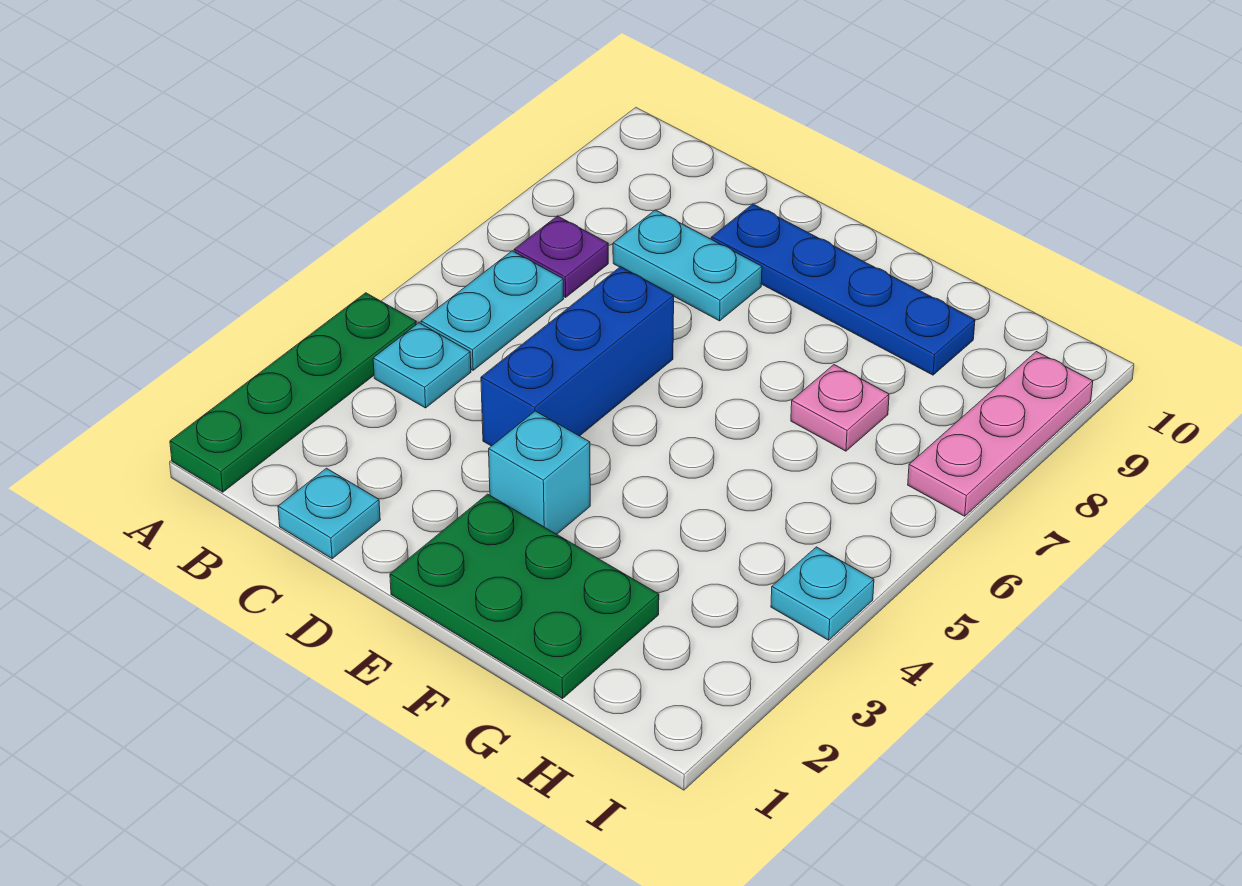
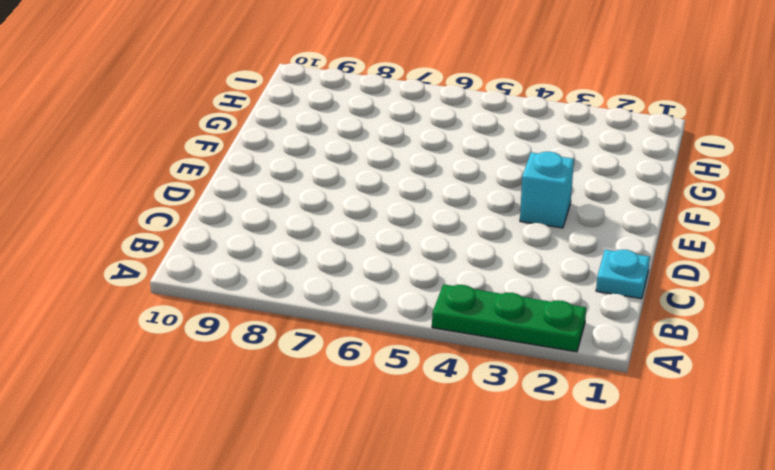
green plate A2:A4 level 1 -> green plate A1:A4 level 1
none -> cyan plate B4 level 1
none -> cyan plate B5:B6 level 1
none -> purple plate B7 level 1

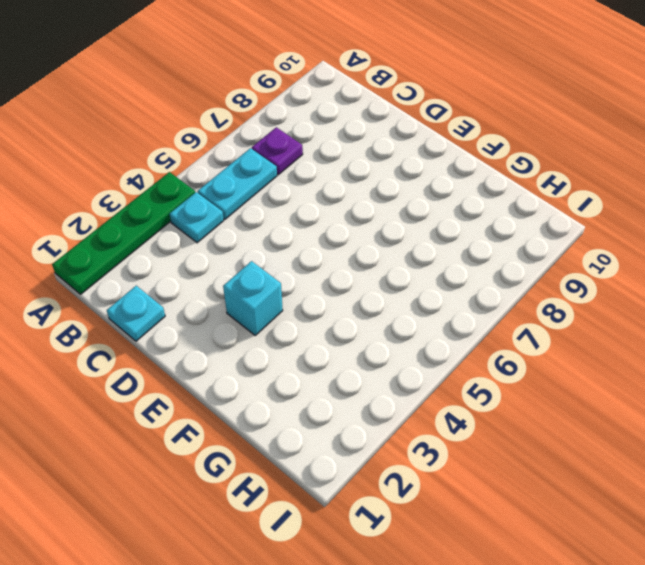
none -> cyan plate C8:D8 level 1
none -> blue brick D4:D6 level 1
none -> blue plate D9:G9 level 1

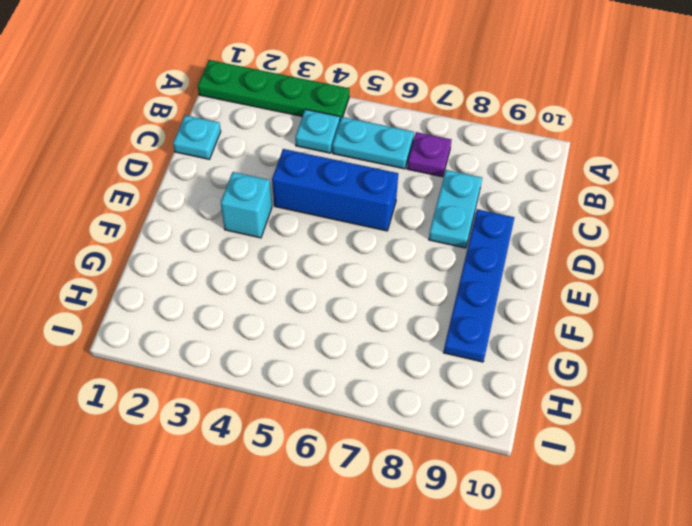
none -> green plate E1:G2 level 1
none -> pink plate G7 level 1
none -> cyan plate I4 level 1

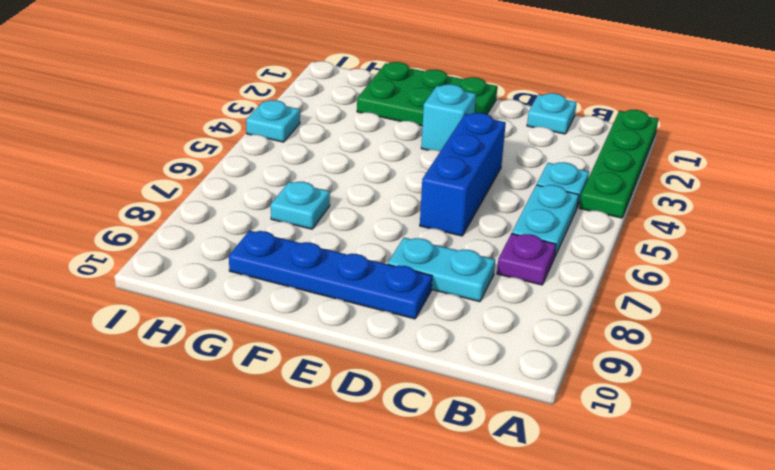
cyan plate G7 level 1 -> pink plate G7 level 1
none -> pink plate I7:I9 level 1

